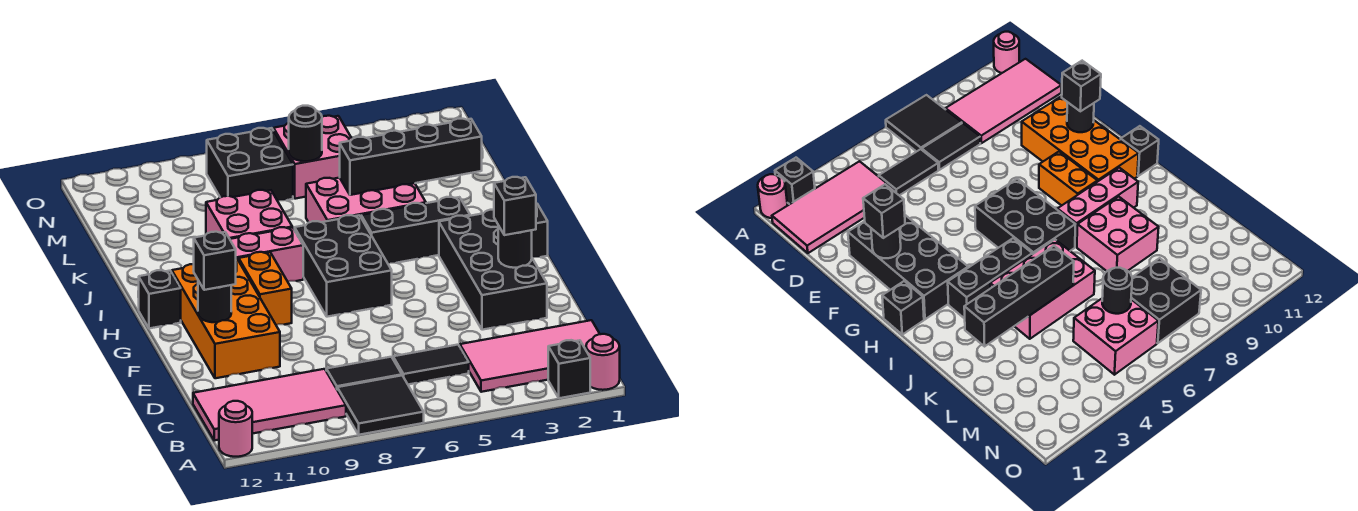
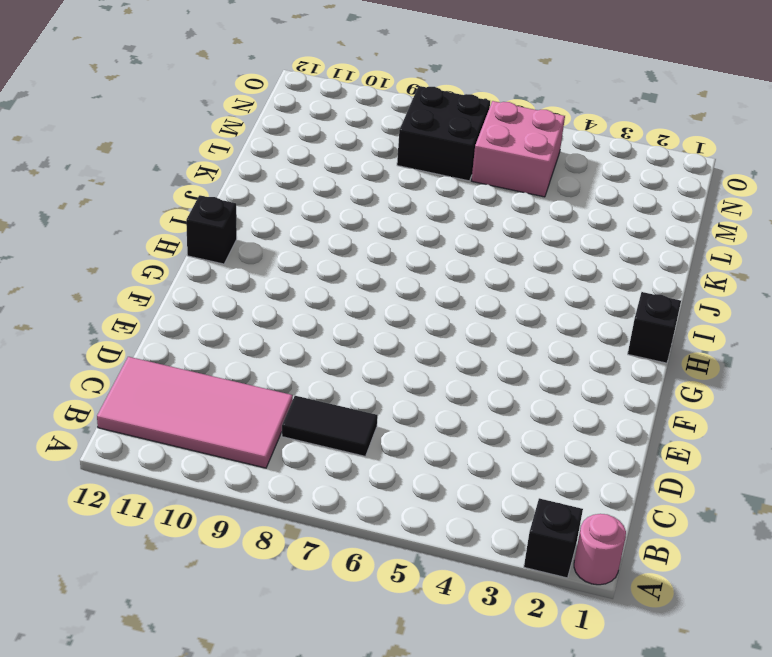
none -> black tile A7:B8 level 1
none -> pink round brick A12 level 1
none -> pink tile B1:C4 level 1

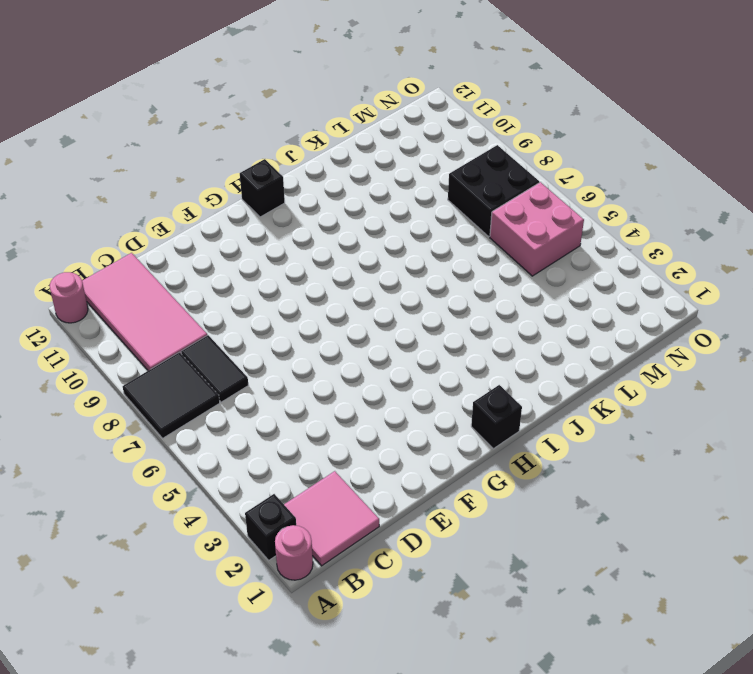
pink tile B1:C2 level 1 -> pink tile B1:C4 level 1
none -> black tile C5:C6 level 1
none -> black brick E2:H3 level 1
none -> orange brick E10:H11 level 1

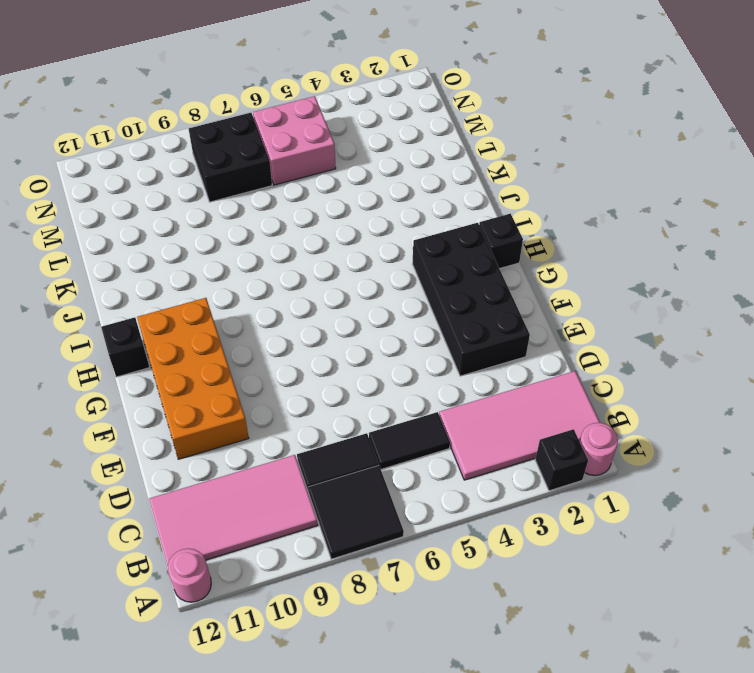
none -> black brick G6:I7 level 1
none -> orange brick G9:H9 level 1
none -> black brick I3:I5 level 1

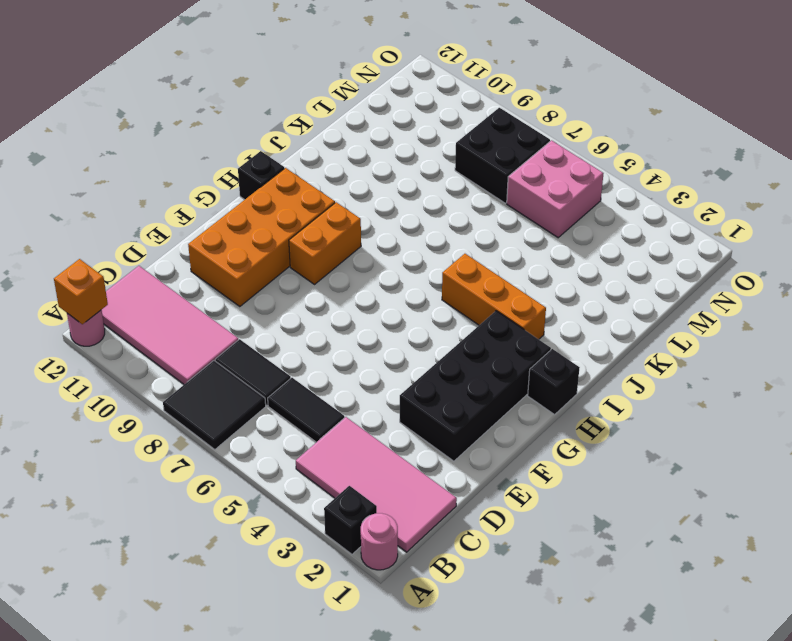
orange brick A12 level 2 -> none
orange brick I3:I5 level 1 -> black brick I3:I5 level 1
none -> black brick G6:I7 level 1
none -> pink brick I8:I10 level 1
none -> pink brick J4:K6 level 1

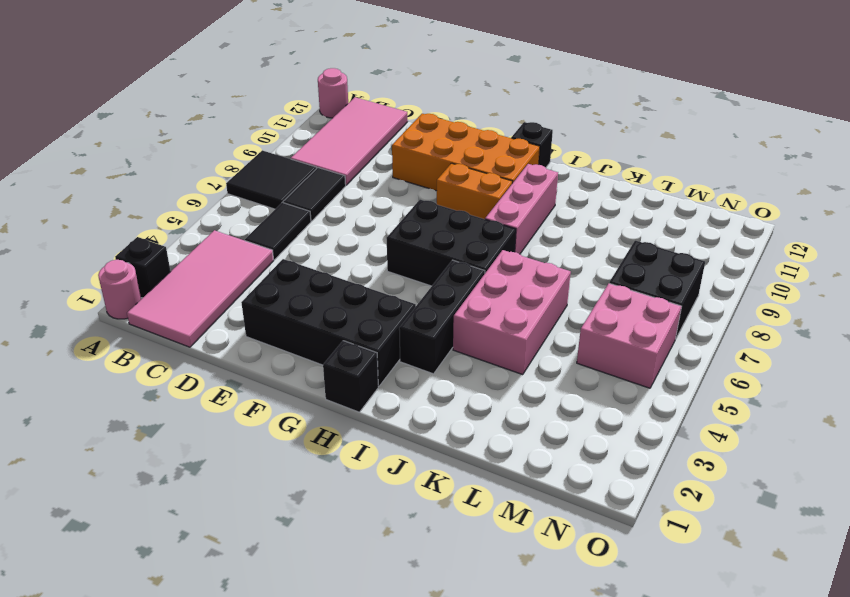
none -> pink brick J8:K9 level 1
none -> black round brick F2 level 2
none -> black round brick F11 level 2

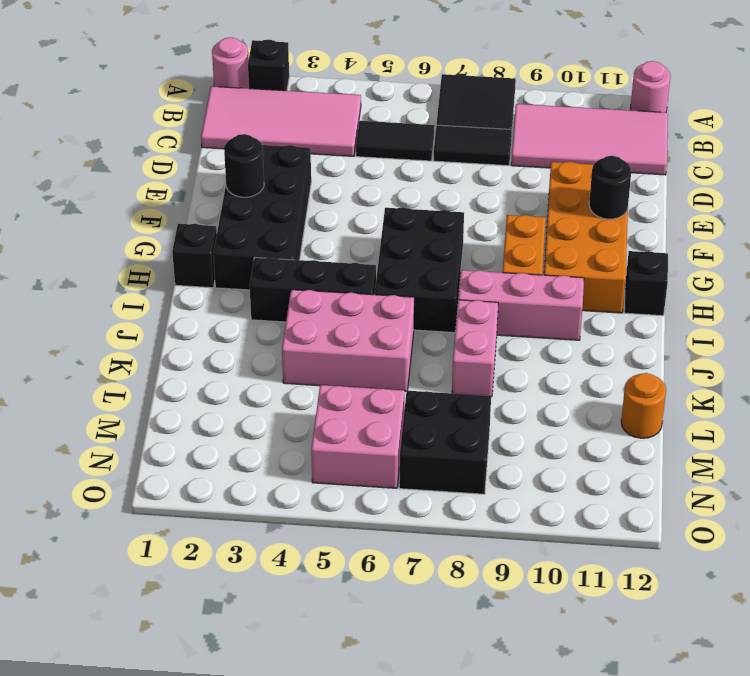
pink brick J8:K8 level 1 -> pink brick J8:K9 level 1
orange round brick L12 level 1 -> none
none -> black brick K2:K5 level 2
none -> black round brick M6 level 2
none -> black brick F2 level 3

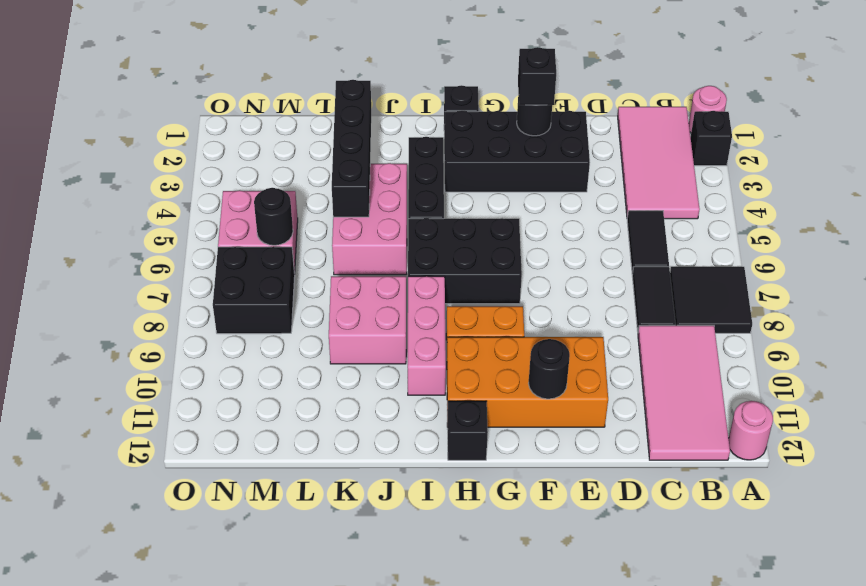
none -> black brick F11 level 3

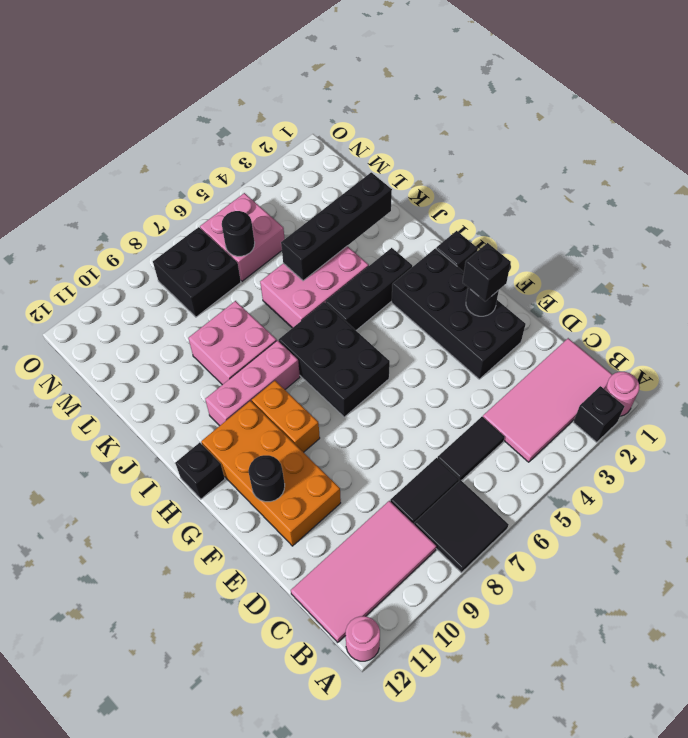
none -> black brick F11 level 3

